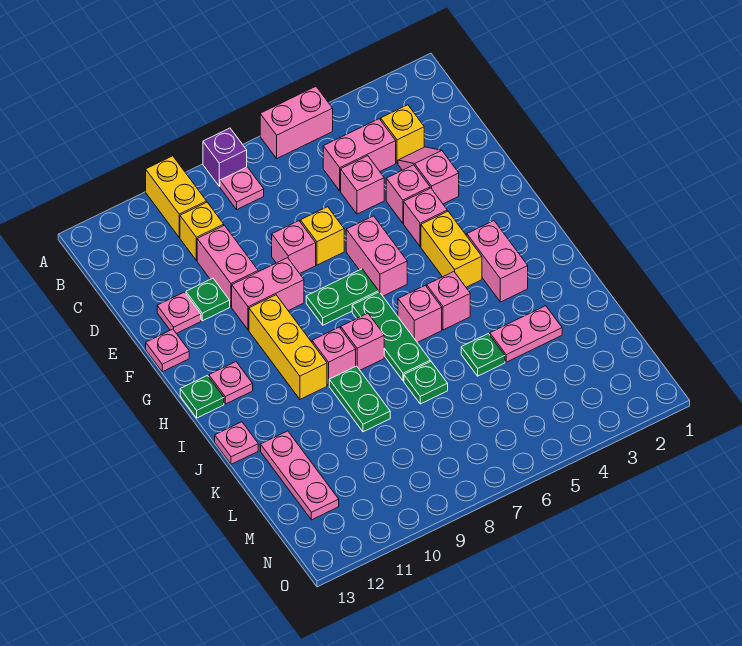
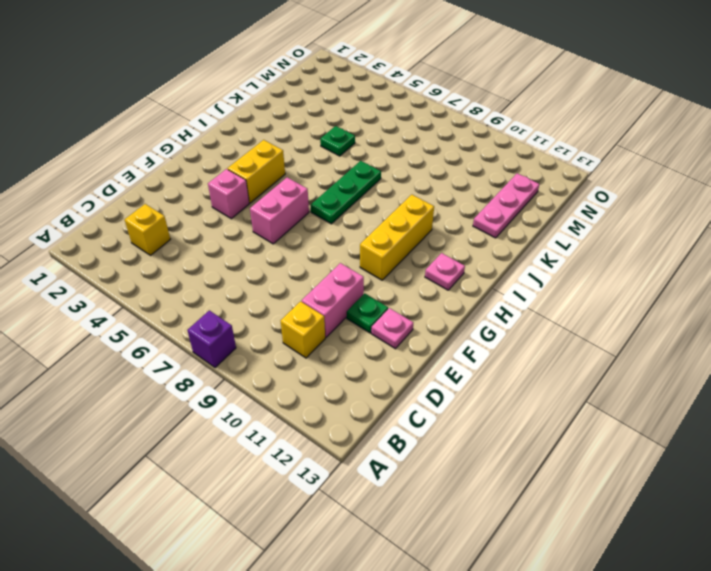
none -> pink brick A5:A6 level 1
none -> yellow brick A10:B10 level 1
none -> pink plate B8 level 1
none -> pink brick C4:C5 level 1

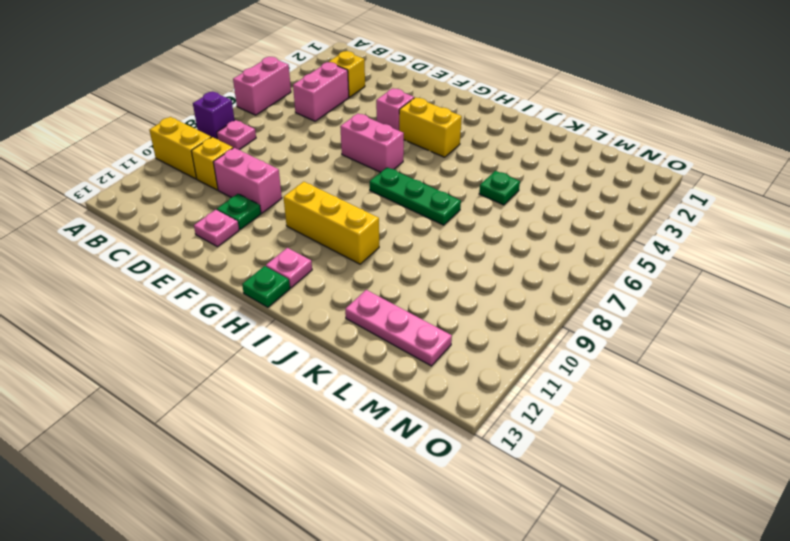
none -> pink slope D3:E3 level 1 top E
none -> pink brick D5 level 1
none -> pink brick E4 level 1
none -> yellow brick E7 level 1

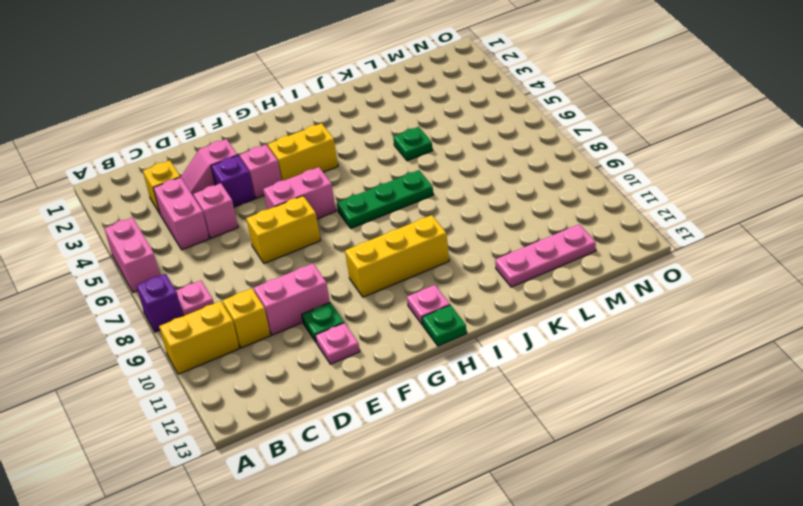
purple brick E4 level 1 -> pink brick E4 level 1
yellow brick E7:F7 level 1 -> yellow brick E7 level 1
none -> pink brick E8 level 1
none -> pink brick F9:F10 level 1
none -> pink plate F13 level 1
none -> green plate G7:G8 level 1

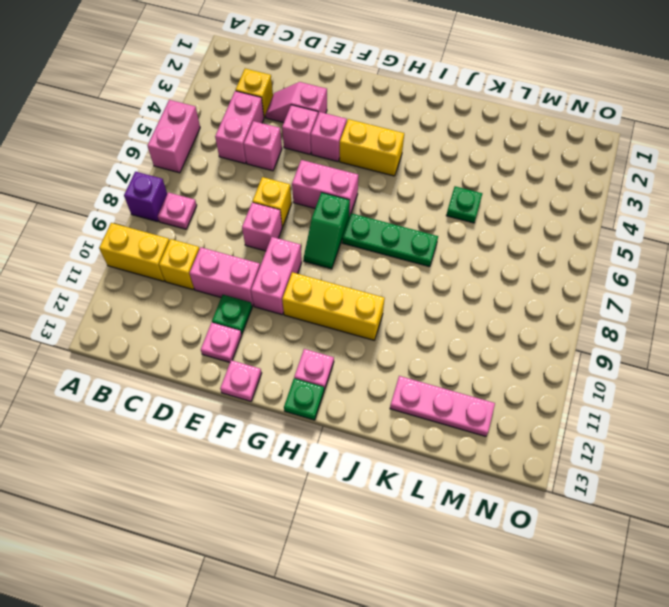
green slope G7:G8 level 1 top 7 -> green plate G7:G8 level 1
none -> pink brick H3:I3 level 1
none -> pink brick I5 level 1
none -> pink brick I6 level 1
none -> pink brick I8 level 1

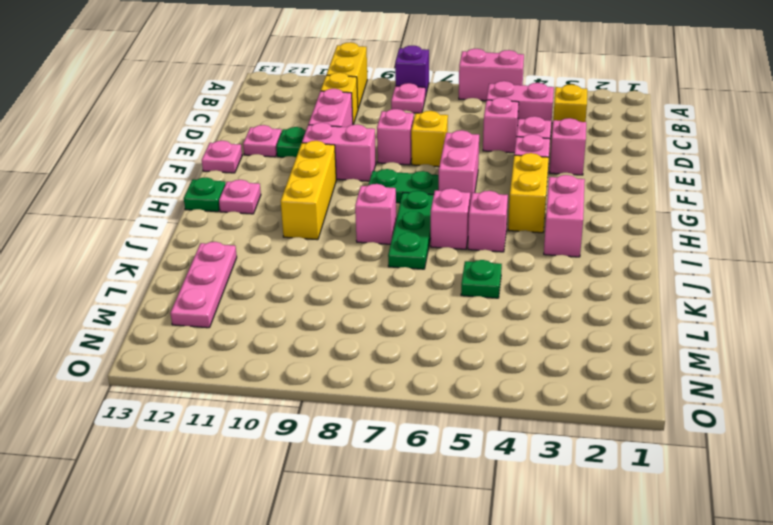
none -> pink brick I9 level 1
none -> green plate J9:K9 level 1
none -> pink plate J13 level 1
none -> pink plate K3:K4 level 1

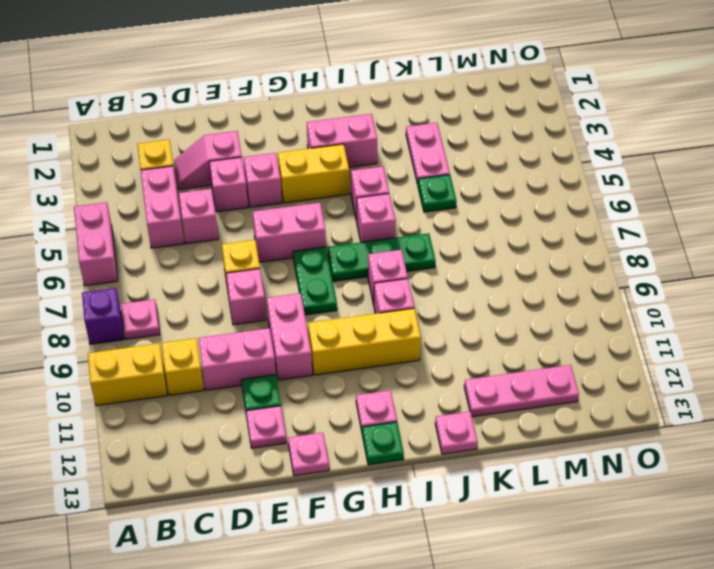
none -> green plate J9:K9 level 1
none -> green plate K7 level 1

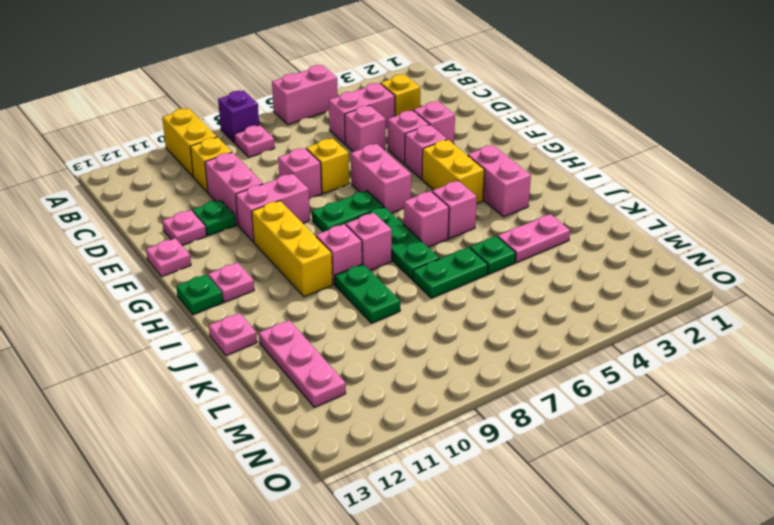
green plate K6:K7 level 1 -> green plate K7 level 1

